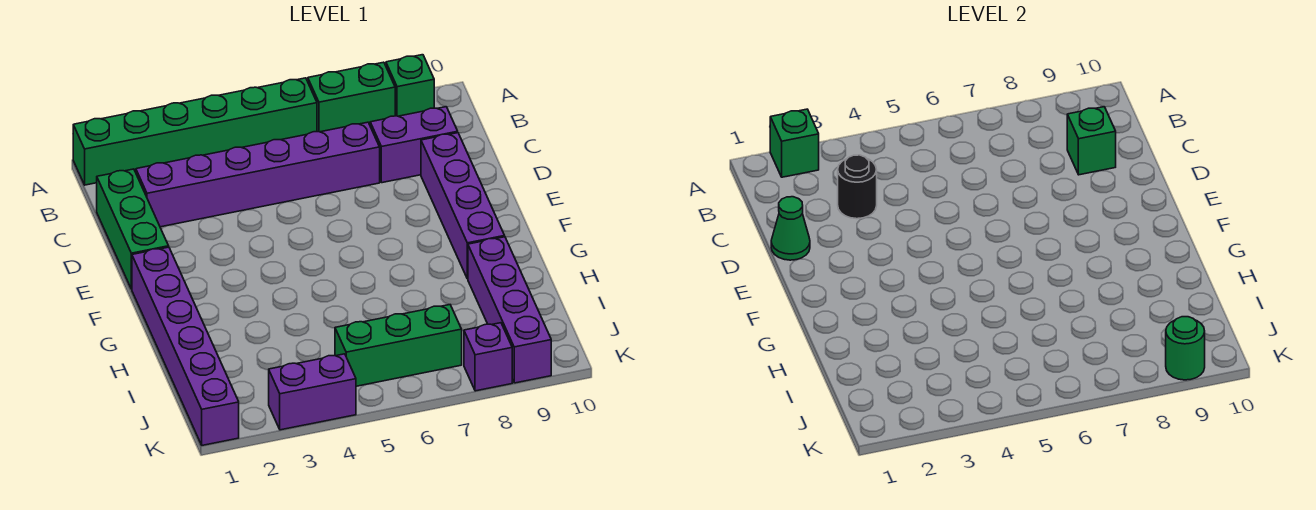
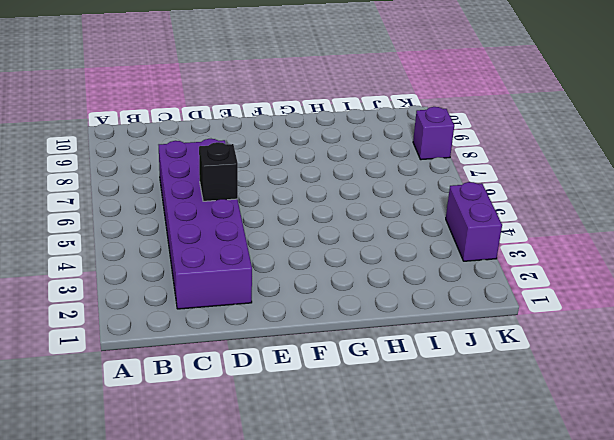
purple brick C2:D7 level 1 -> purple brick C2:C7 level 1
black brick D5 level 2 -> none
none -> green brick A1:A6 level 1
none -> green brick A7:A8 level 1
none -> green brick A9 level 1

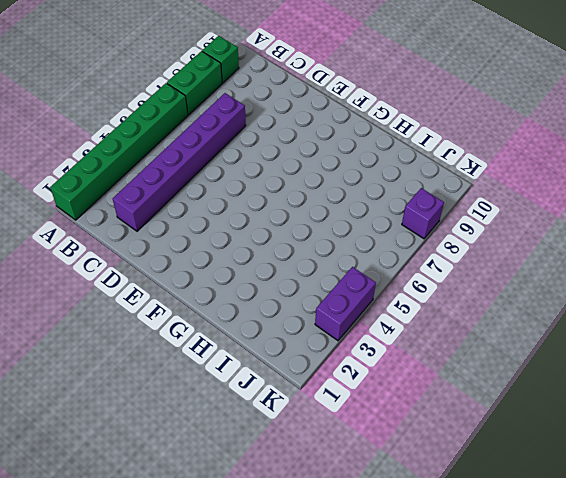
none -> green brick C1:E1 level 1
none -> purple brick C8:C9 level 1
none -> purple brick D9:G9 level 1

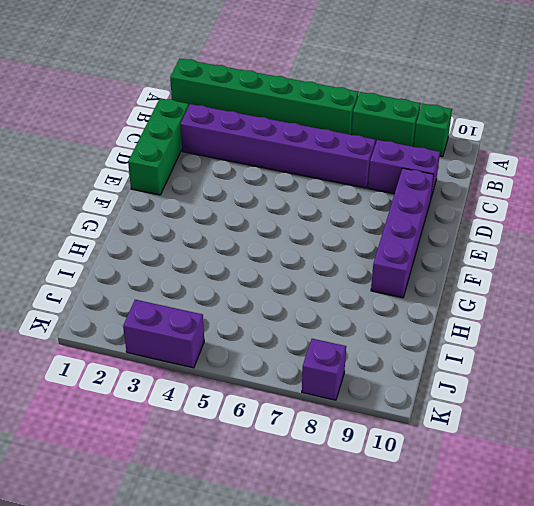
none -> purple brick F1:K1 level 1
none -> purple brick H9:K9 level 1
none -> green brick J5:J7 level 1

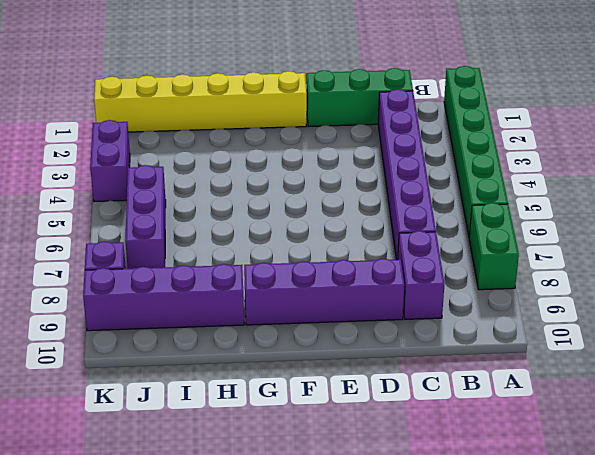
yellow brick F1:K1 level 1 -> purple brick F1:K1 level 1
purple brick J5:J7 level 1 -> green brick J5:J7 level 1
none -> green brick A9 level 1
none -> green brick A2 level 2
none -> black round brick C3 level 2

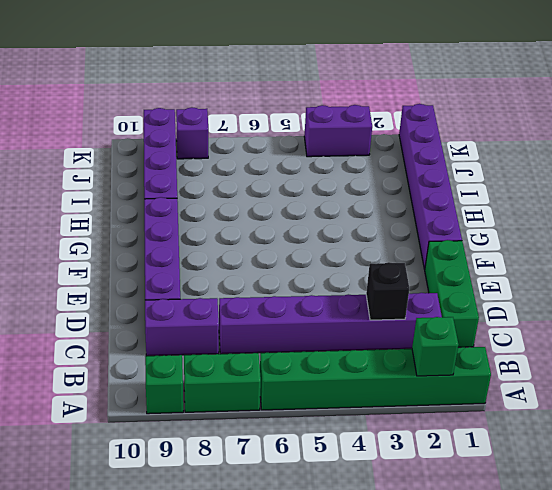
black brick C3 level 2 -> black round brick C3 level 2
none -> green brick J5:J7 level 1
none -> green brick C9 level 2
none -> green cone D1 level 2

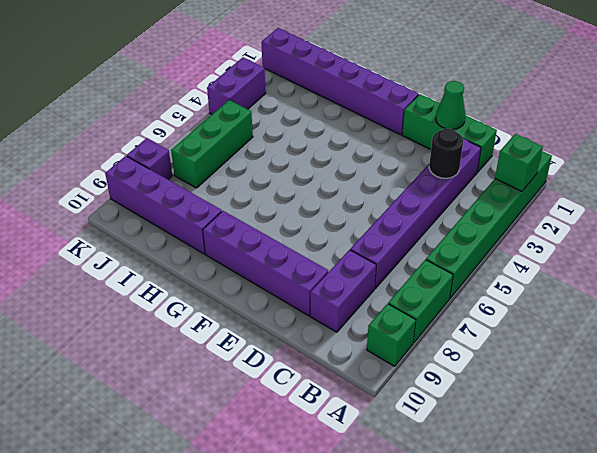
none -> green brick C9 level 2
none -> green round brick K9 level 2

